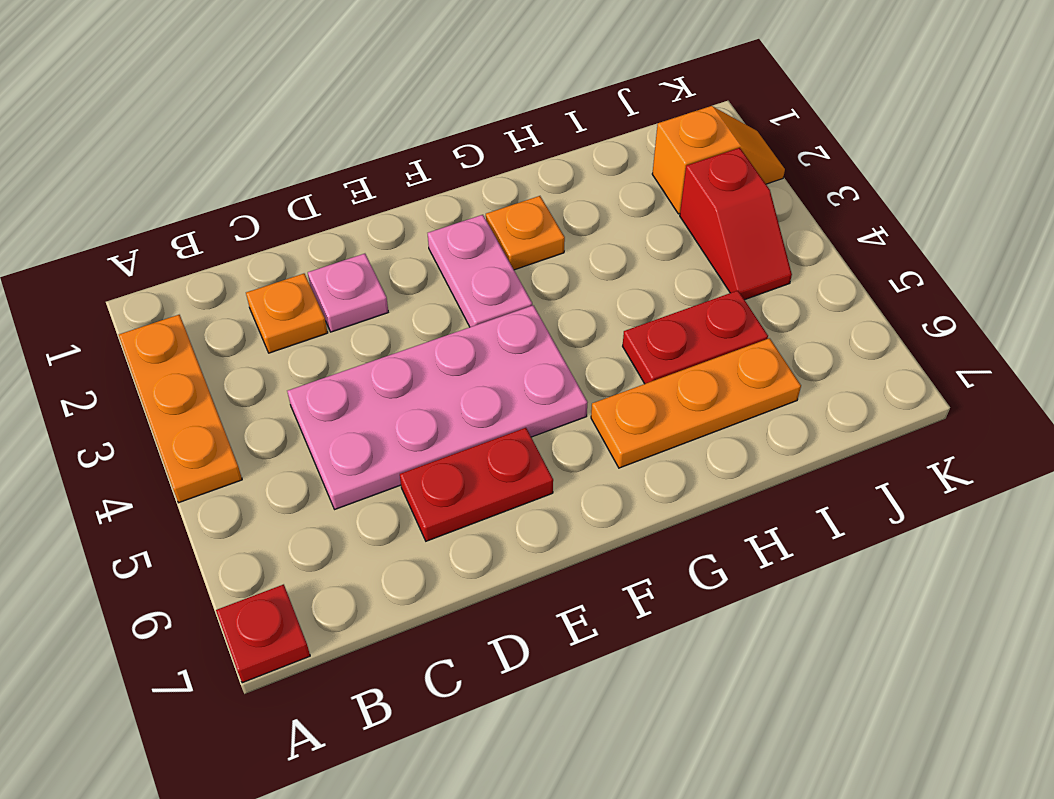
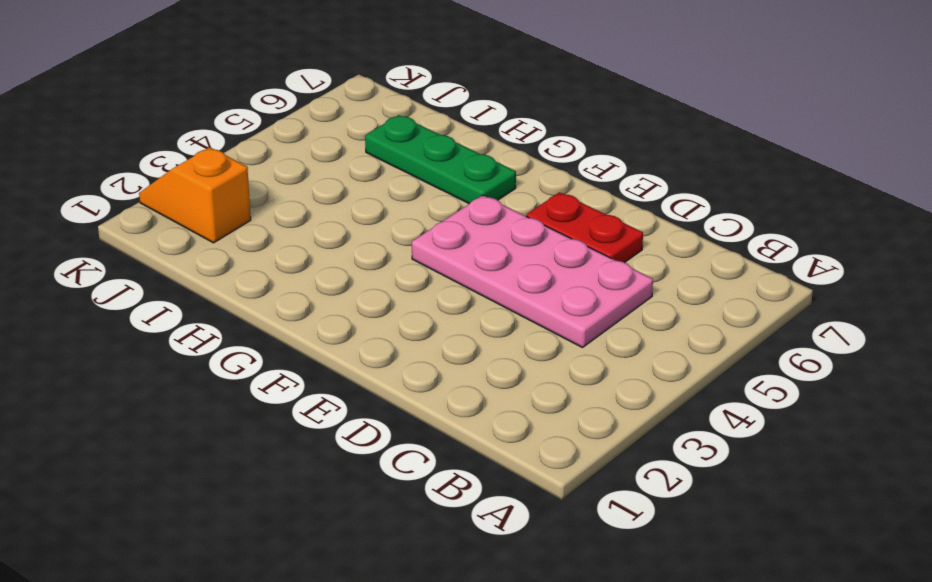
green plate G6:I6 level 1 -> orange plate G6:I6 level 1
none -> orange plate A2:A4 level 1
none -> red plate A7 level 1
none -> orange plate C2 level 1

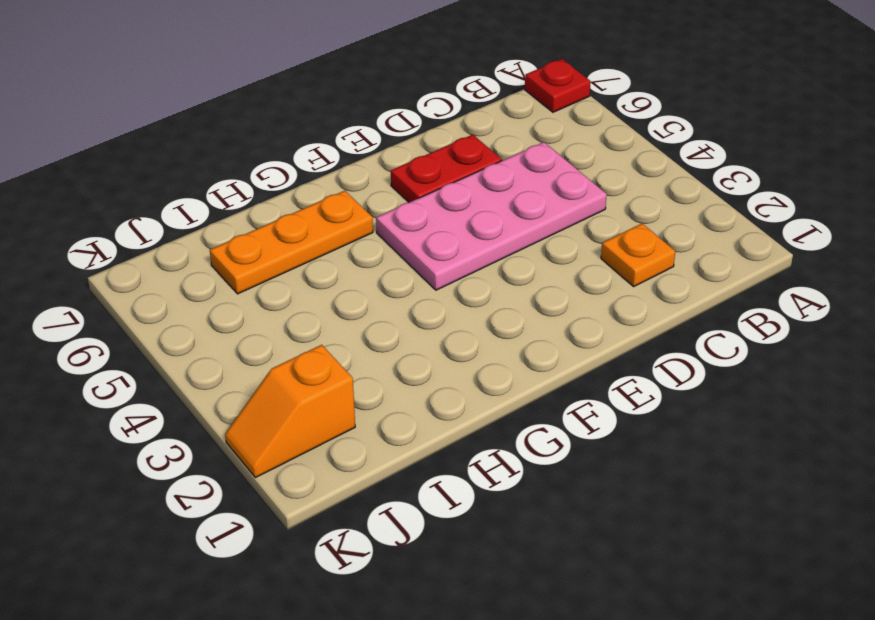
none -> orange plate A2:A4 level 1
none -> pink plate D2 level 1
none -> pink plate F2:F3 level 1

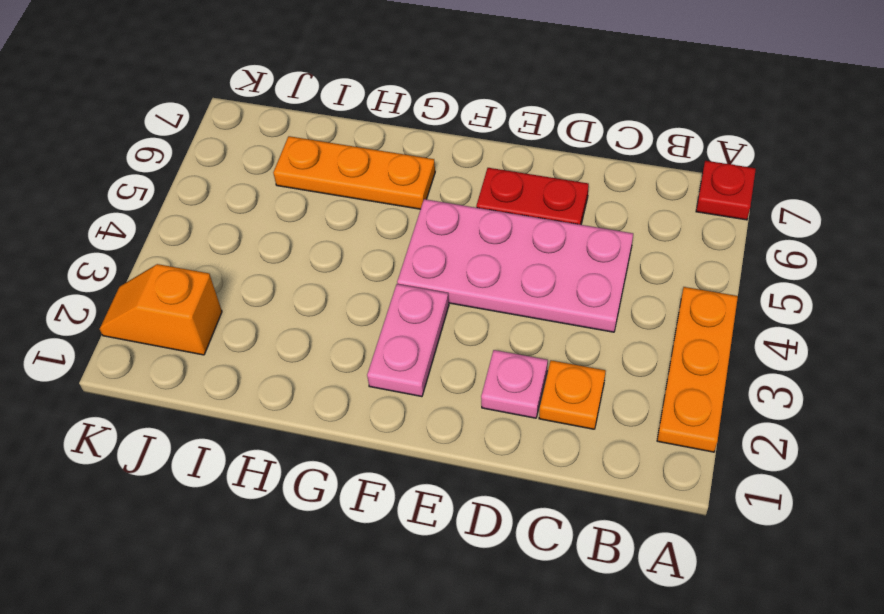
none -> orange plate G2 level 1
none -> red plate H5:I5 level 1
none -> red slope J3:J4 level 1 top 3

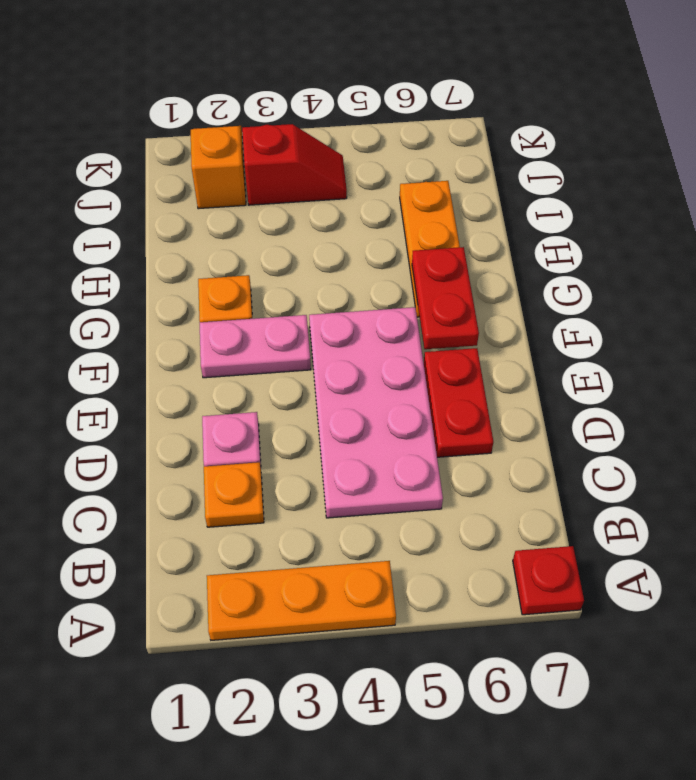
red plate F6:G6 level 2 -> red plate H5:I5 level 1

